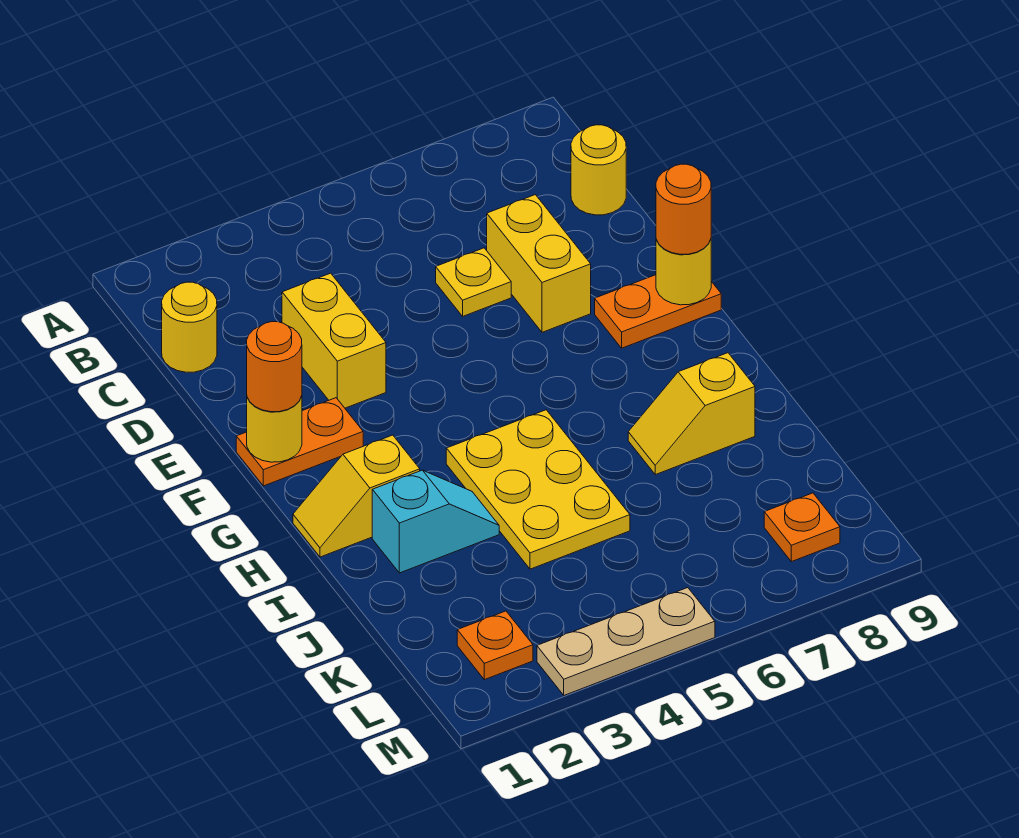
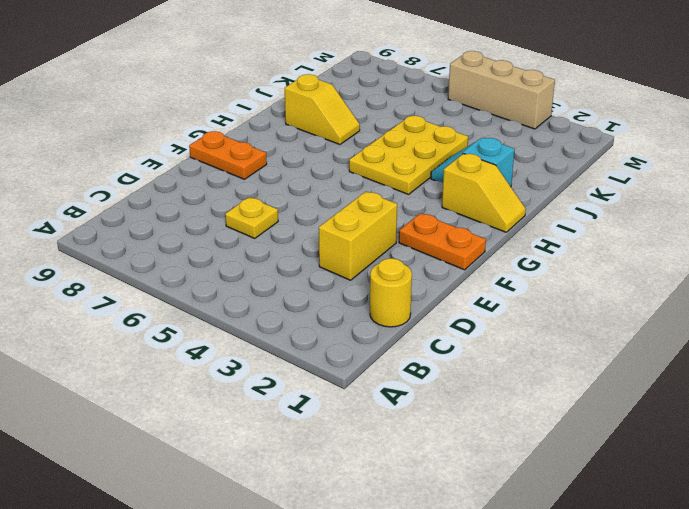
tan brick M3:M5 level 1 -> tan plate M3:M5 level 1
none -> yellow round brick C9 level 1
none -> yellow brick D7:E7 level 1
none -> orange plate L2 level 1

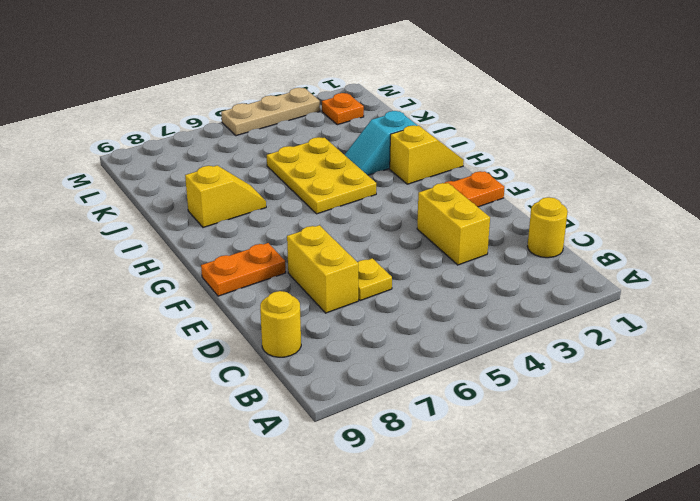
none -> orange plate L8 level 1
none -> yellow round brick F1 level 2
none -> yellow round brick F9 level 2

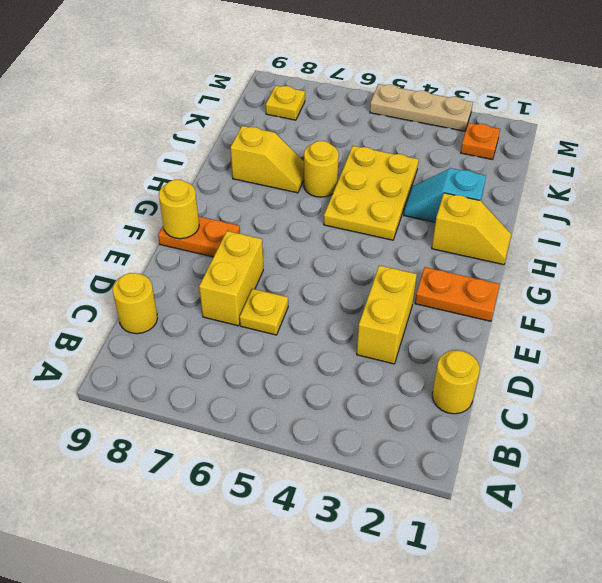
yellow round brick I6 level 1 -> yellow round brick F1 level 2
yellow plate L8 level 1 -> orange plate L8 level 1
none -> orange round brick F1 level 3
none -> orange round brick F9 level 3

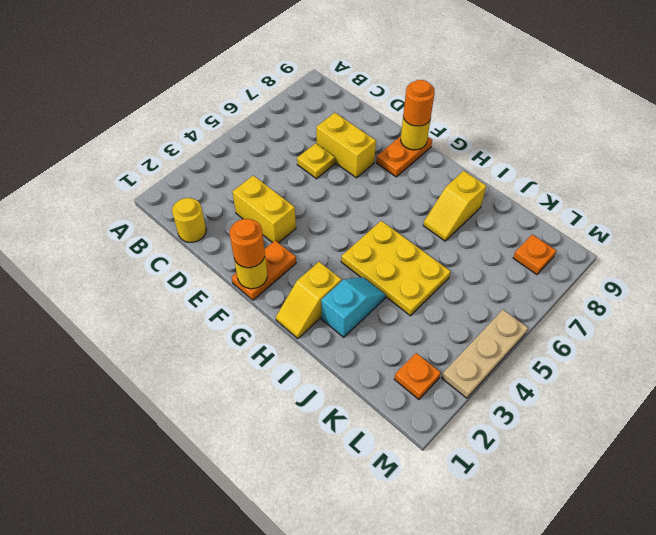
none -> yellow round brick C9 level 1

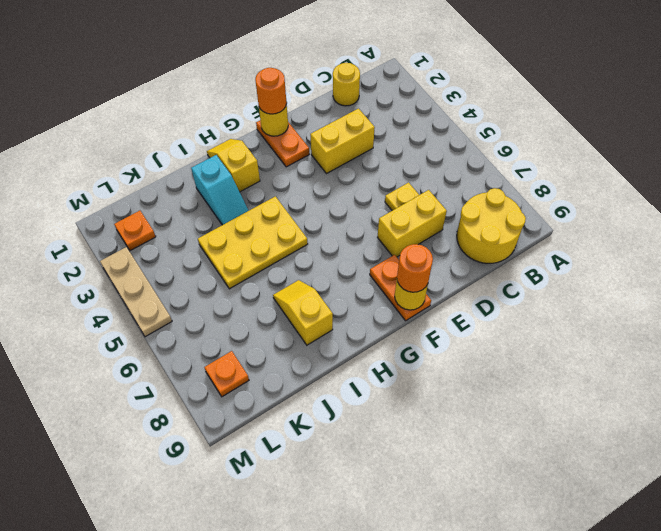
yellow round brick B8:C9 level 1 -> yellow round brick C9 level 1

